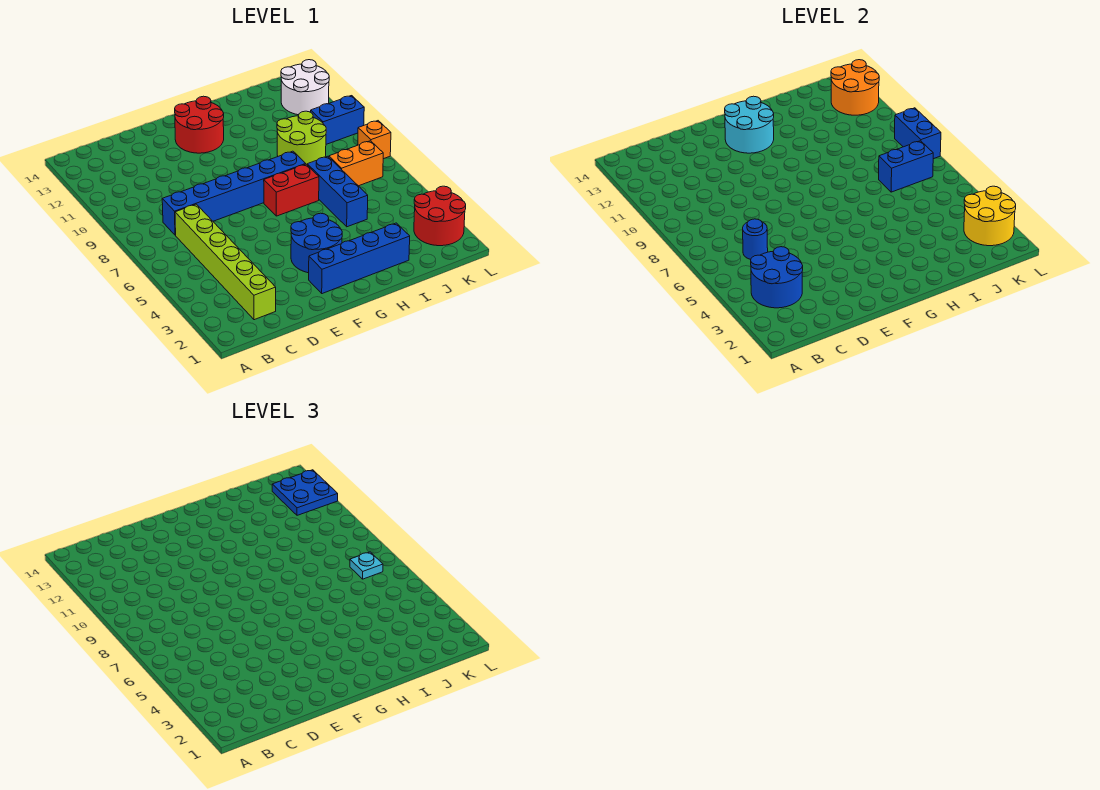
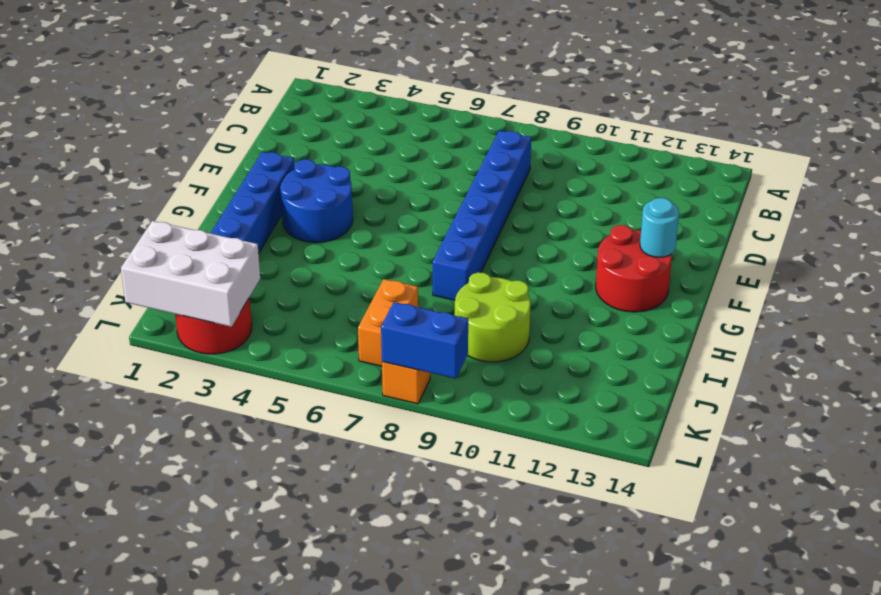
cyan round brick F13 level 2 -> cyan round brick F12:G13 level 2
white brick K1:L3 level 2 -> yellow round brick K2:L3 level 2
none -> lime brick C2:C7 level 1
none -> red brick G7:H7 level 1
none -> blue brick I5:I7 level 1

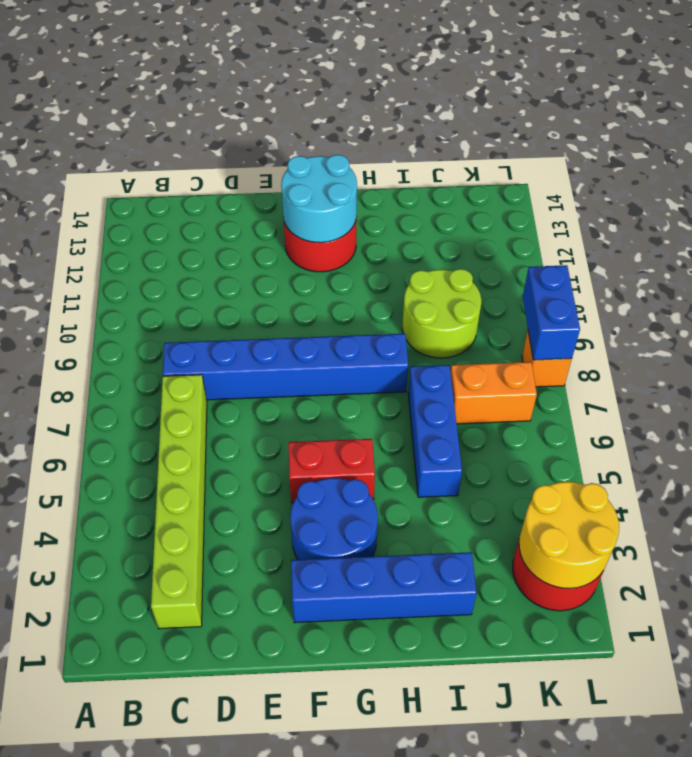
red brick F5:G5 level 1 -> red brick G7:H7 level 1
none -> blue brick K10:L10 level 1
none -> white round brick K12:L13 level 1
none -> blue round brick B3:C4 level 2

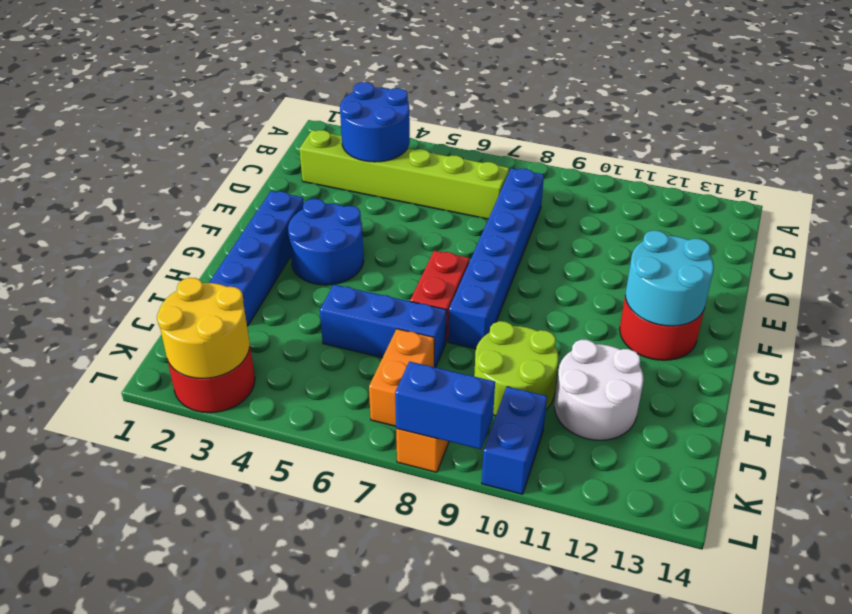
white round brick I11:J12 level 1 -> white round brick K12:L13 level 1
none -> blue round brick C6 level 2
none -> blue brick J7:K7 level 2
none -> orange round brick K12:L13 level 2

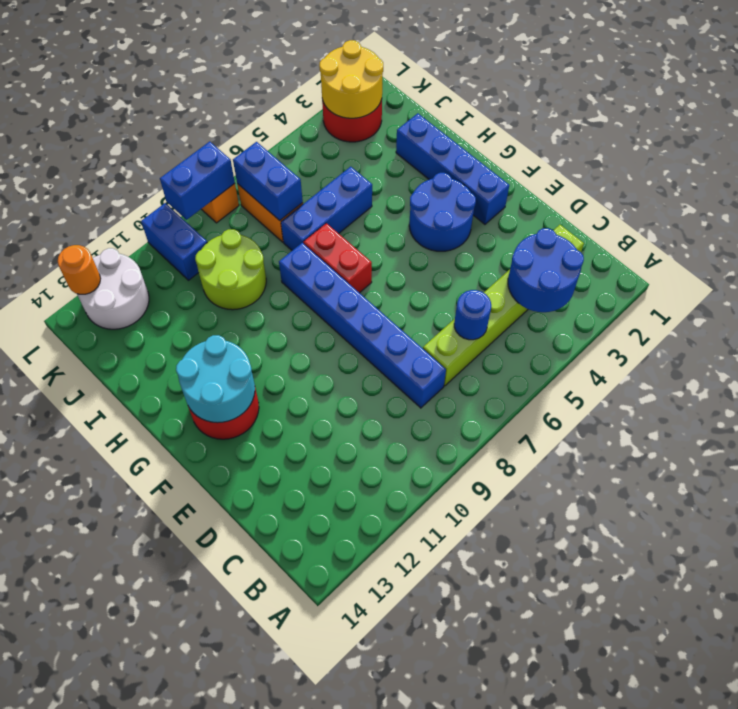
orange round brick L13 level 2 -> orange round brick K12:L13 level 2
none -> cyan plate K7 level 3
none -> blue plate K12:L13 level 3

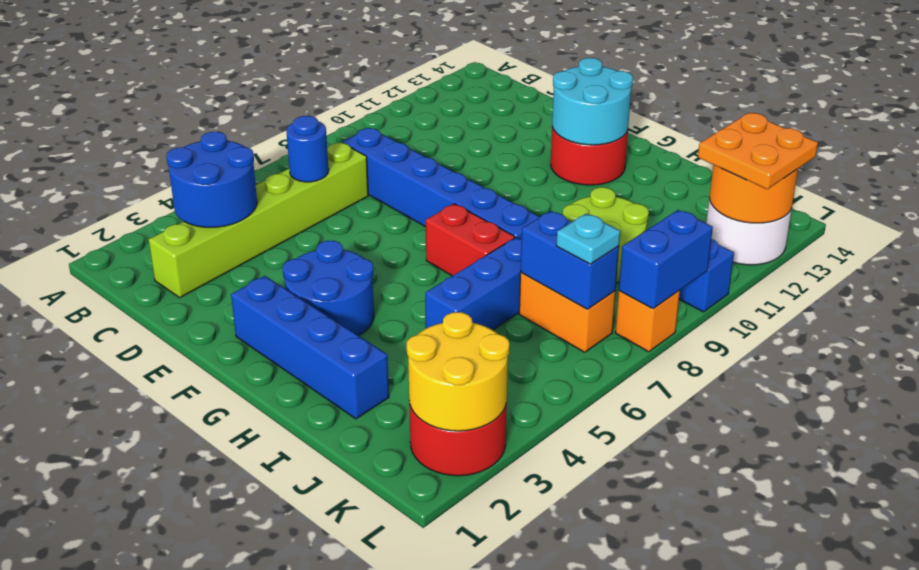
orange plate K12:L13 level 3 -> blue plate K12:L13 level 3

